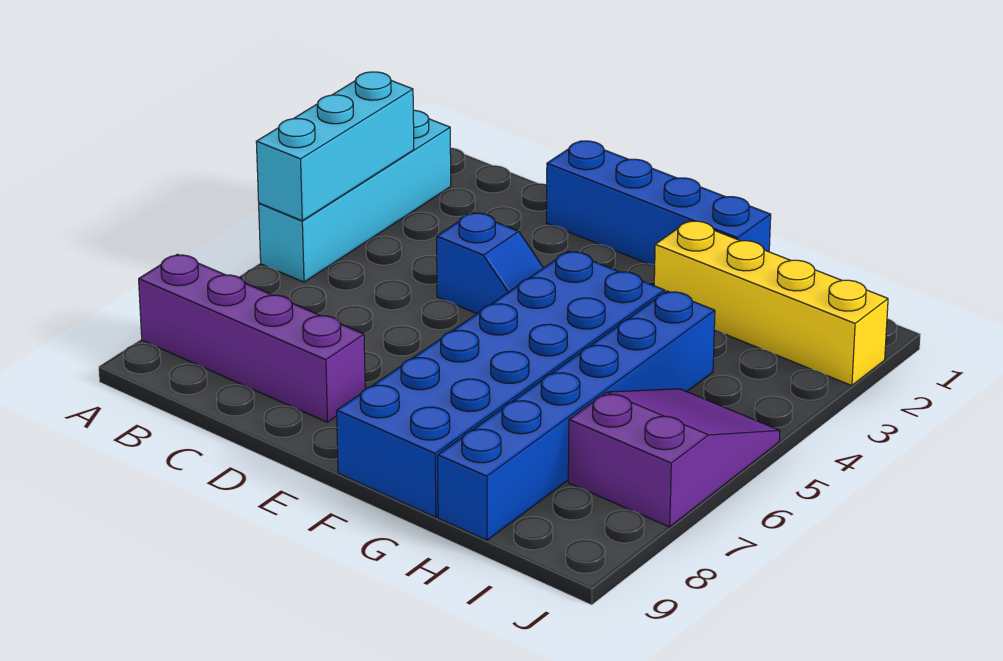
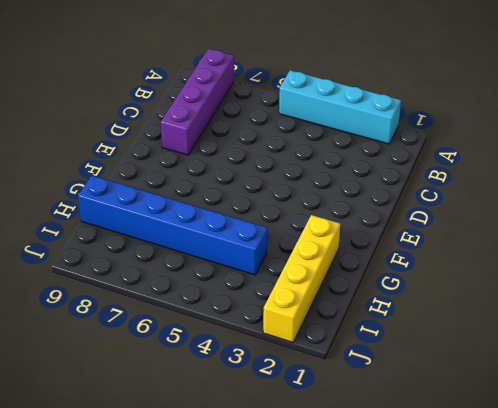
none -> blue brick D1:G1 level 1
none -> blue slope D4:E4 level 1 top D

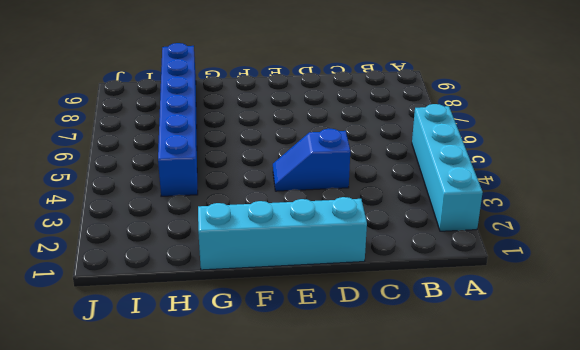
cyan brick D1:G1 level 1 -> blue brick D1:G1 level 1
none -> purple brick A8:D8 level 1
none -> blue brick F4:G9 level 1

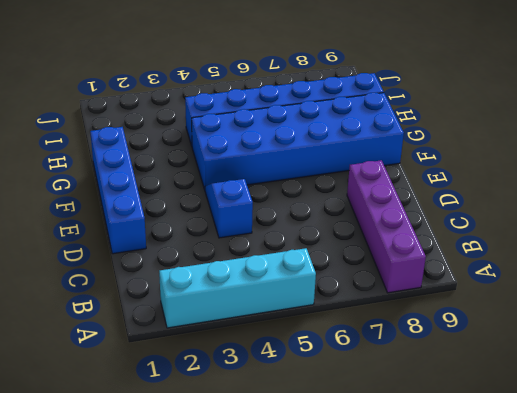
none -> yellow brick G2:J2 level 1
none -> purple slope I5:J7 level 1 top 7

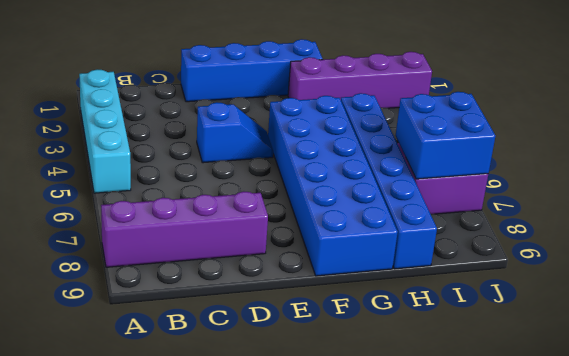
purple brick G2:J2 level 1 -> yellow brick G2:J2 level 1
blue brick I6:J7 level 2 -> none
none -> cyan brick A3:A5 level 2

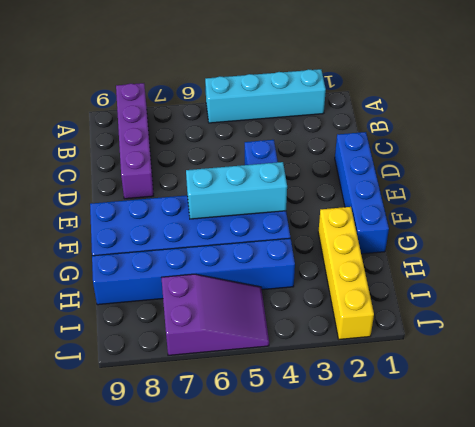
cyan brick F4:F6 level 2 -> cyan brick A3:A5 level 2

